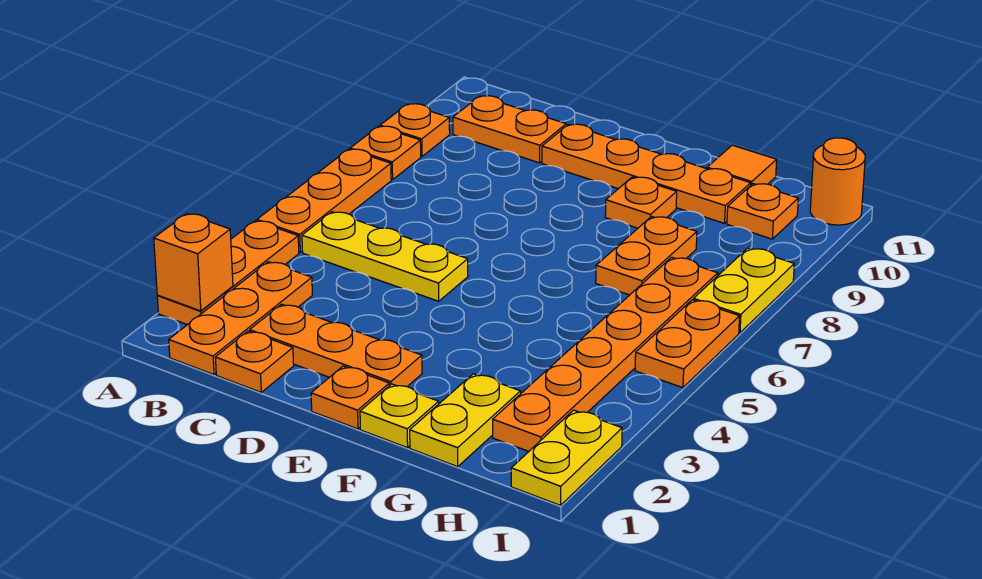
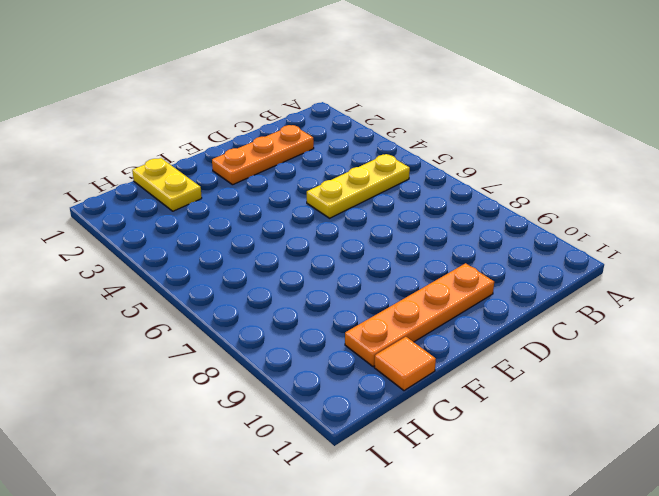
none -> orange plate A2:A4 level 1
none -> orange plate A5:A7 level 1
none -> orange plate A8 level 1

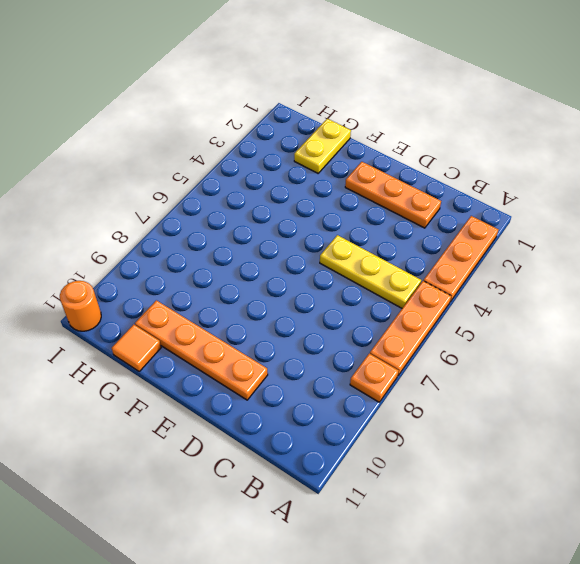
none -> orange plate A9 level 1
none -> orange plate B1:B3 level 1
none -> orange plate B10:C10 level 1

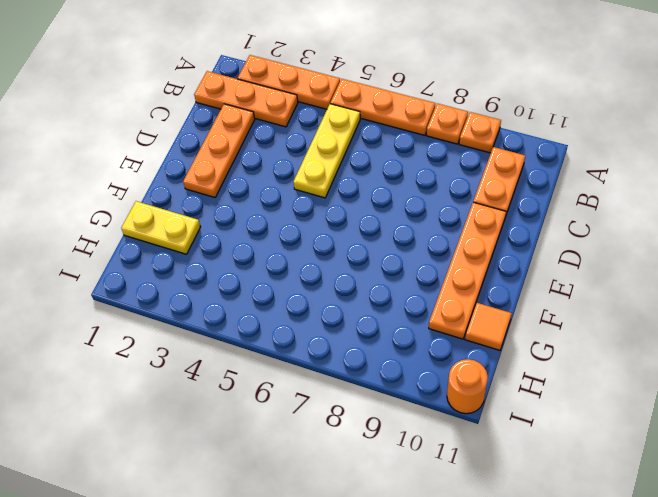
none -> orange plate C1 level 1
none -> orange plate E1 level 1
none -> yellow plate F1 level 1

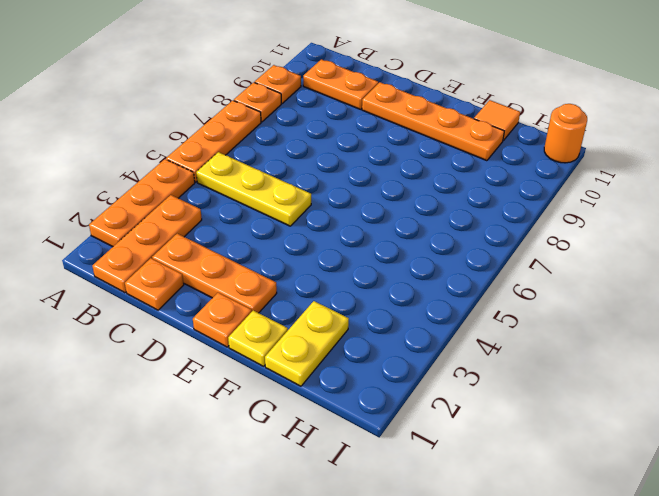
none -> orange plate F9 level 1
none -> orange plate G7:G8 level 1
none -> orange plate H2:H7 level 1

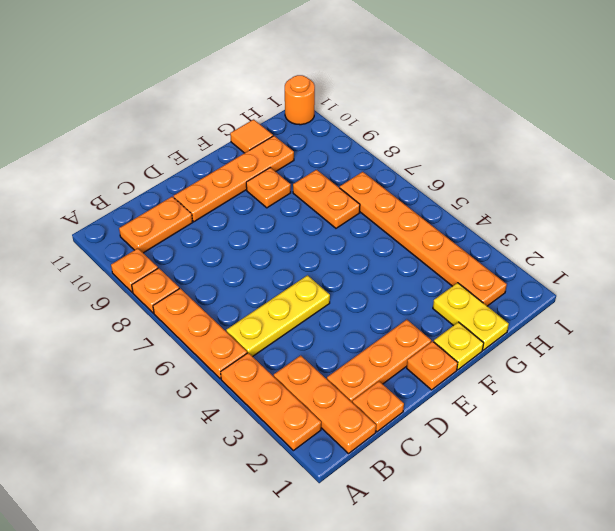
none -> orange plate H10 level 1
none -> yellow plate I1:I2 level 1
none -> orange plate I5:I6 level 1

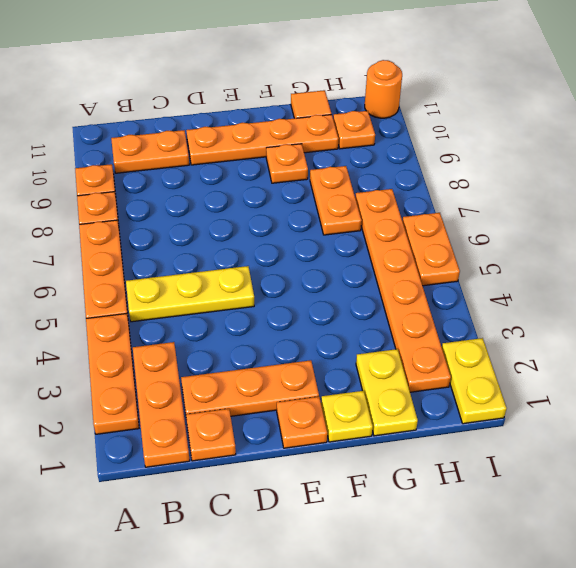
none -> yellow plate I7:I8 level 1
none -> orange brick A2 level 2

